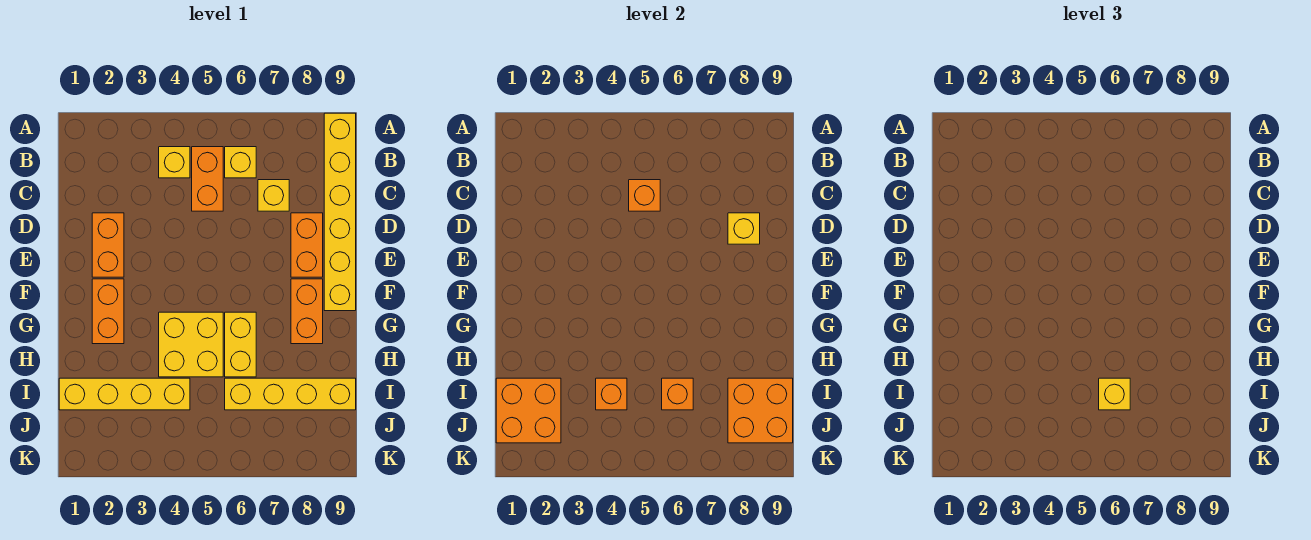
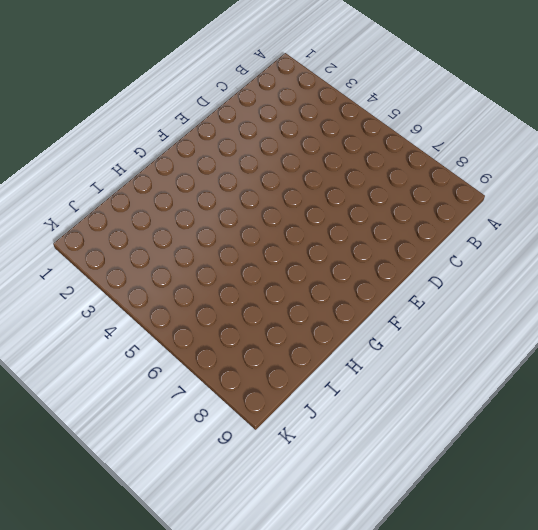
none -> yellow brick A9:F9 level 1
none -> yellow brick B4 level 1
none -> orange brick B5:C5 level 1

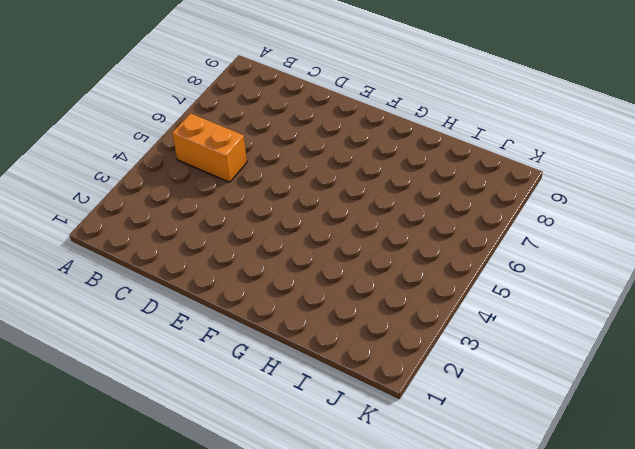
none -> yellow brick A9:F9 level 1
none -> yellow brick B4 level 1
none -> yellow brick B6 level 1

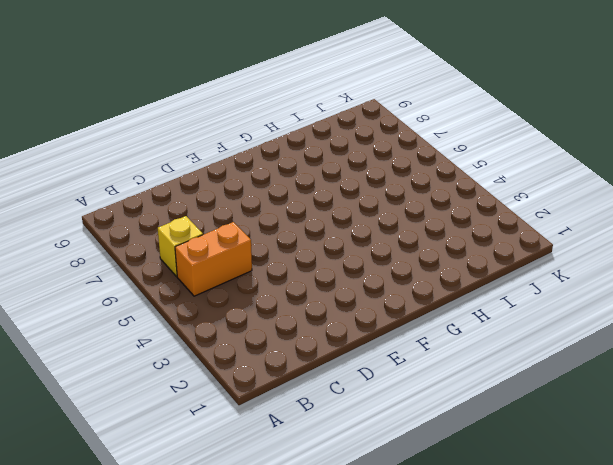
none -> yellow brick A9:F9 level 1
none -> yellow brick B4 level 1
none -> yellow brick C7 level 1

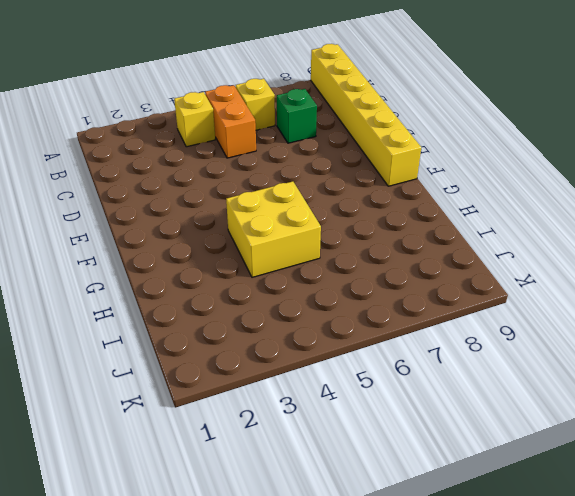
green brick C7 level 1 -> yellow brick C7 level 1
none -> orange brick D2:E2 level 1
none -> orange brick D8:E8 level 1
none -> orange brick F2:G2 level 1

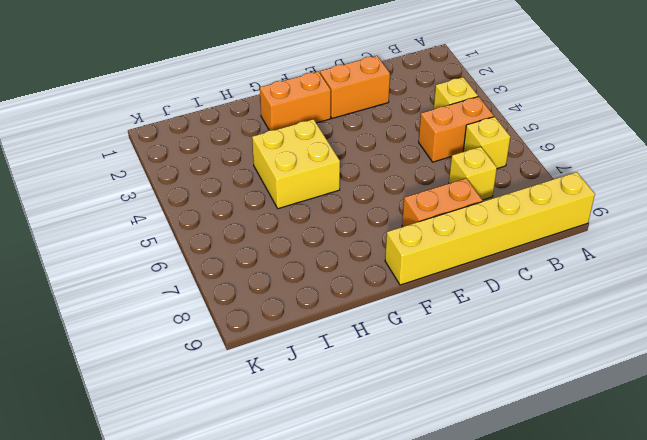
none -> orange brick F8:G8 level 1
none -> yellow brick G6:H6 level 1
none -> yellow brick I1:I4 level 1

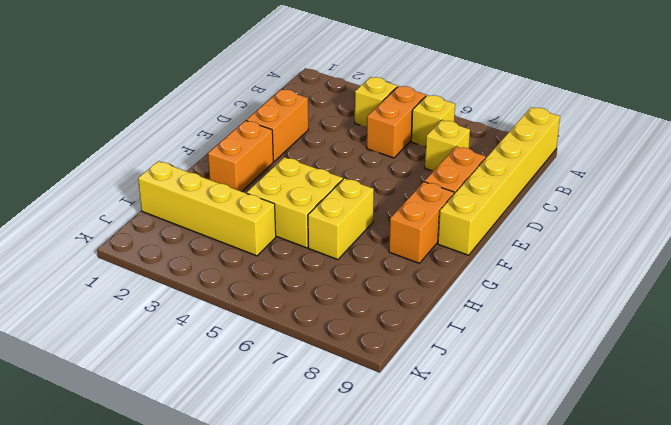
none -> yellow brick I6:I9 level 1
none -> orange brick C5 level 2
none -> yellow brick D8 level 2

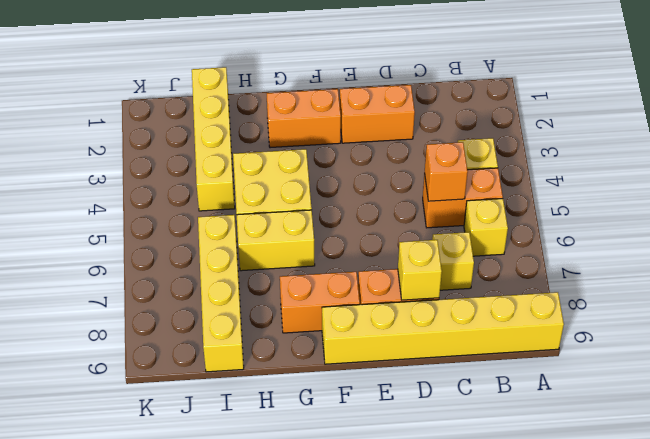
none -> orange brick I1:J2 level 2
none -> orange brick I4 level 2
none -> orange brick I6 level 2

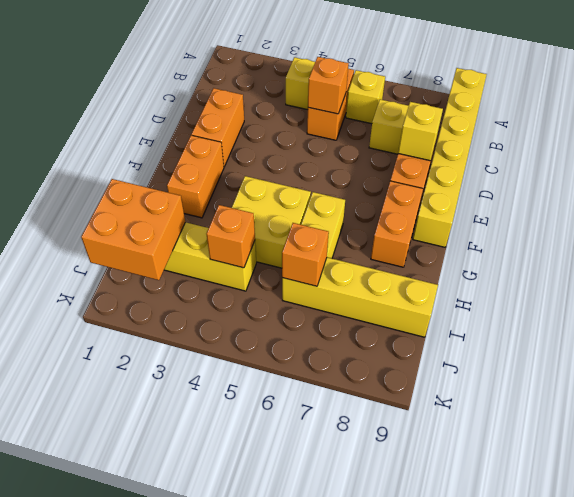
none -> orange brick I8:J9 level 2
none -> yellow brick I6 level 3

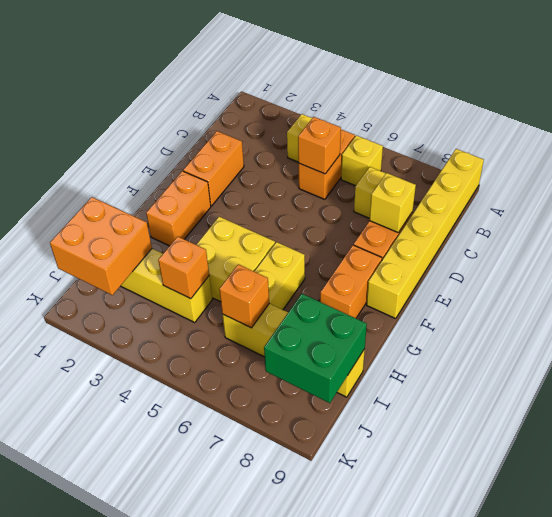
green brick I8:J9 level 2 -> orange brick I8:J9 level 2
none -> yellow brick I6 level 3

